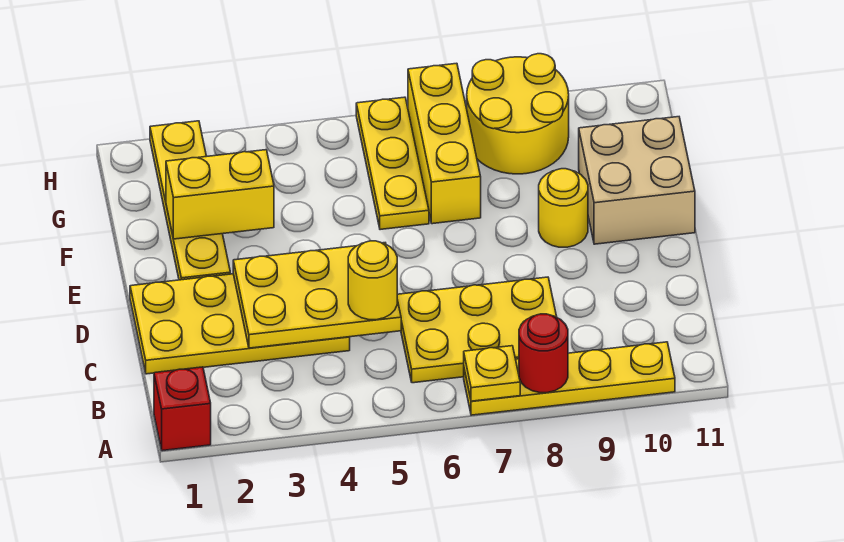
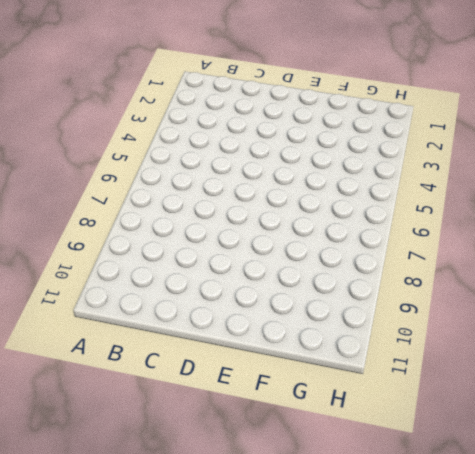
none -> red brick A1 level 1
none -> yellow plate A7:A10 level 1
none -> yellow plate B6:C8 level 1

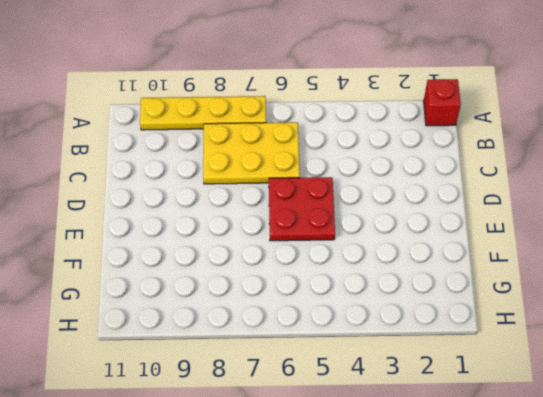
red plate D5:E6 level 1 -> none
none -> yellow plate C1:D4 level 1
none -> yellow plate E2:H2 level 1
none -> yellow round brick E9 level 1

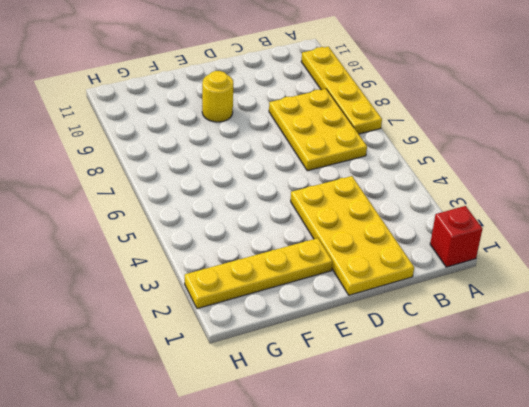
none -> tan brick E10:F11 level 1
none -> yellow plate F6:H6 level 1
none -> yellow brick F7:H7 level 1

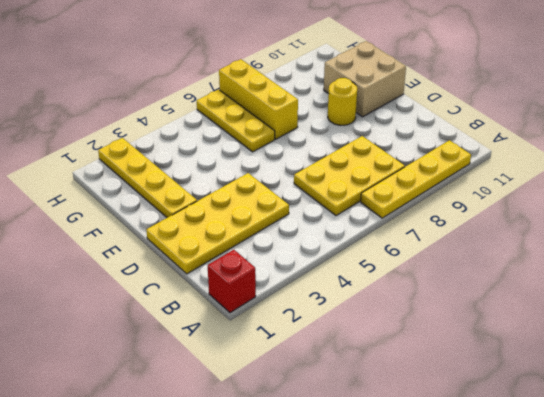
none -> yellow round brick G8:H9 level 1
none -> yellow plate A7 level 2
none -> red round brick A8 level 2

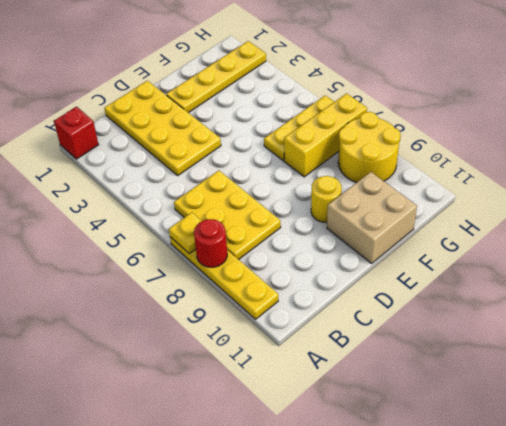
none -> yellow plate C3:D5 level 2
none -> yellow brick F2:F3 level 2
none -> yellow round brick C5 level 3

